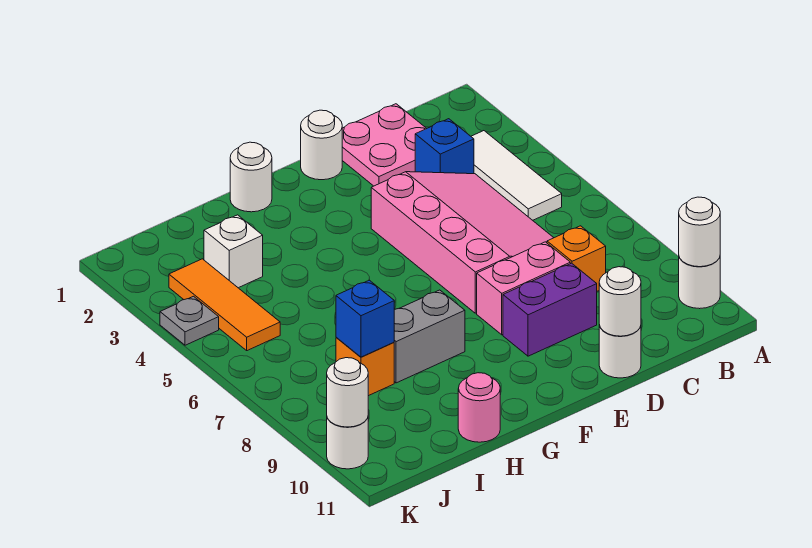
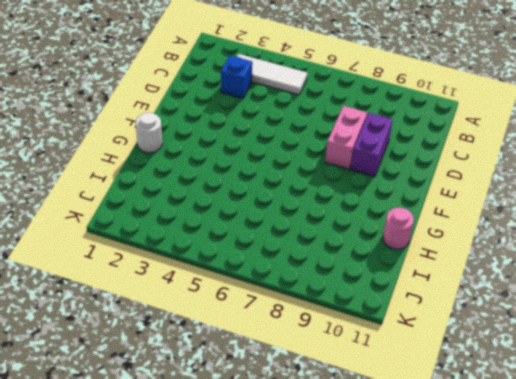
none -> white round brick A10 level 1
none -> pink plate C1:D2 level 1
none -> pink slope C4:E7 level 1 top E

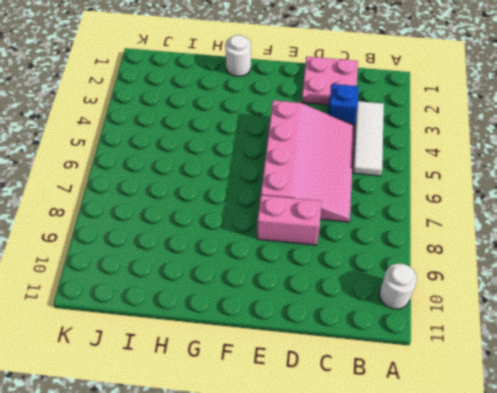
none -> orange brick C8 level 1
none -> purple brick D9:E9 level 1
none -> white round brick D11 level 1

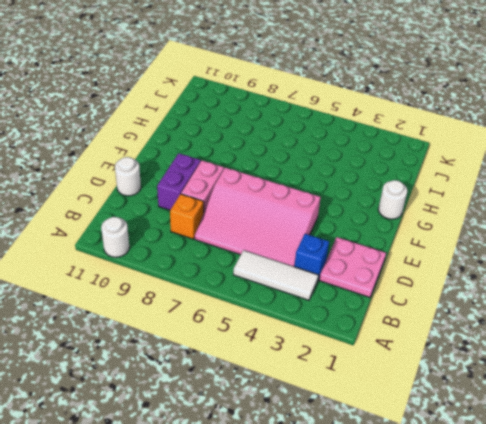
none -> white round brick E1 level 1
none -> grey brick G8:H8 level 1
none -> pink round brick H11 level 1

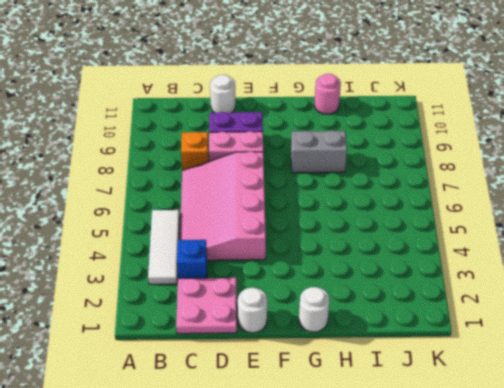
none -> white round brick A10 level 1
none -> white brick I3 level 1
none -> orange brick I8 level 1

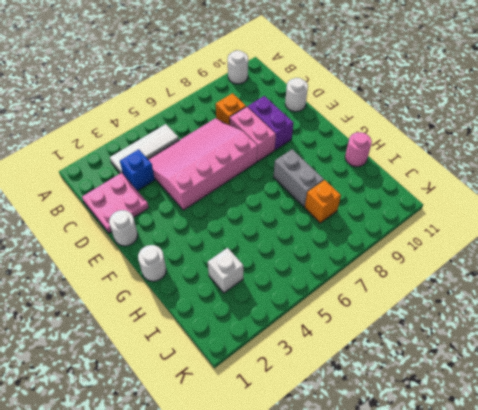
none -> orange tile J3:J5 level 1
none -> grey plate K4 level 1
none -> white round brick K10 level 1

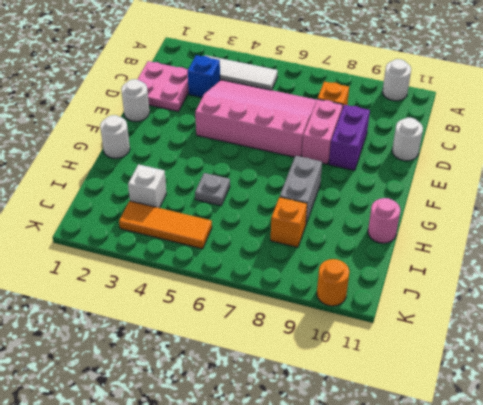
grey plate H5 level 1 -> grey plate K4 level 1
orange round brick K10 level 1 -> white round brick K10 level 1
none -> white round brick A10 level 2
none -> white round brick D11 level 2
none -> blue brick I8 level 2

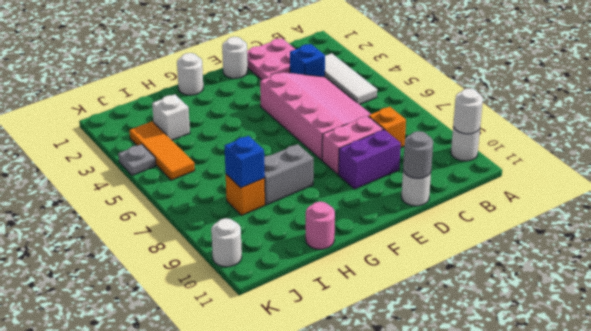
grey round brick D11 level 2 -> white round brick D11 level 2
none -> white round brick K10 level 2

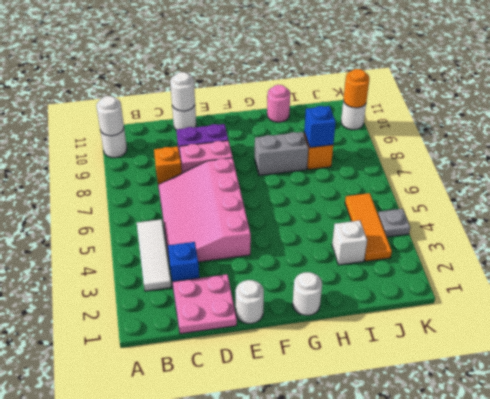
orange round brick K10 level 2 -> white round brick K10 level 2

